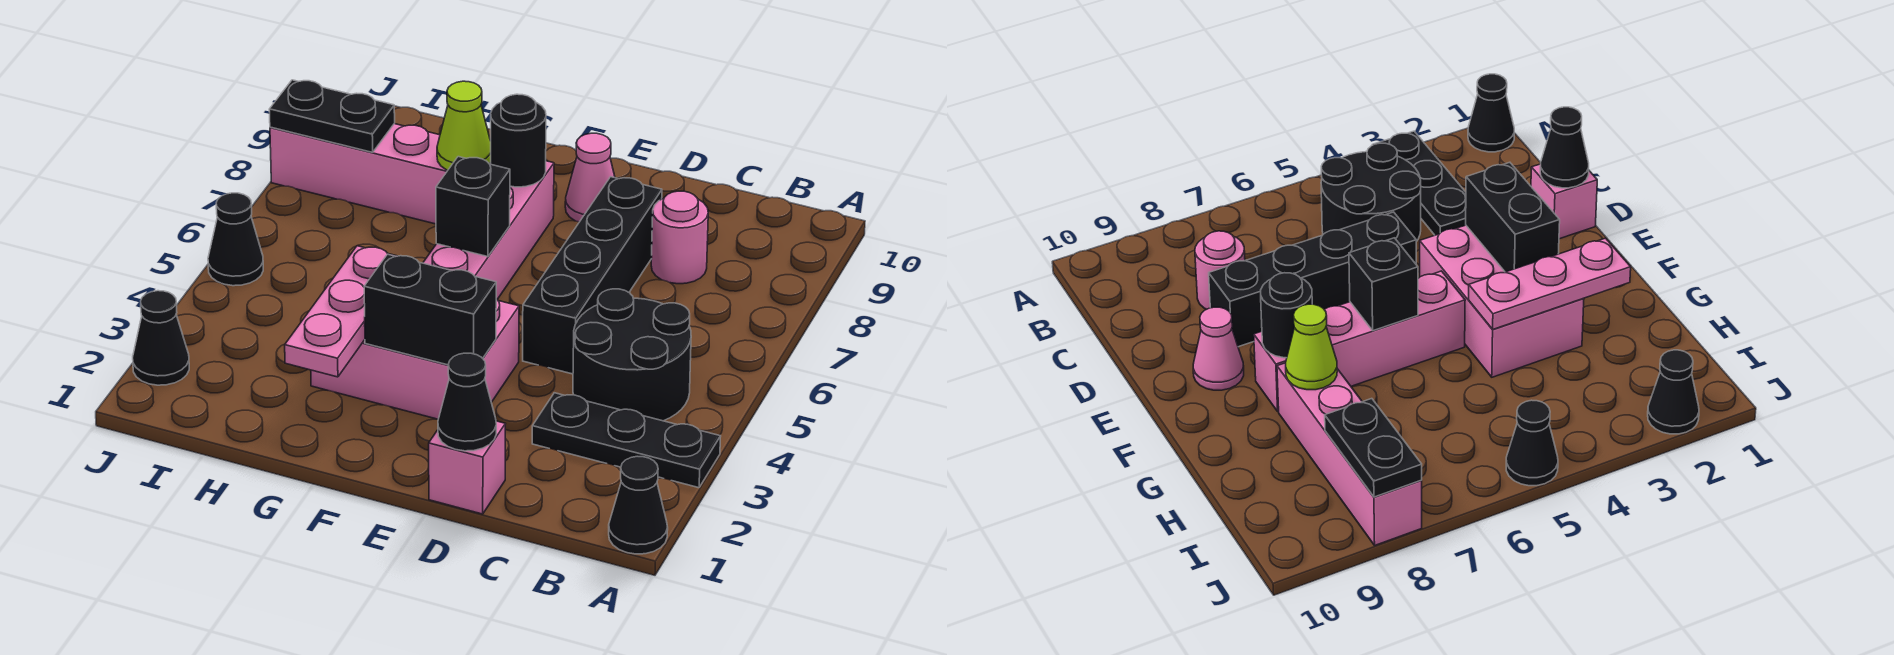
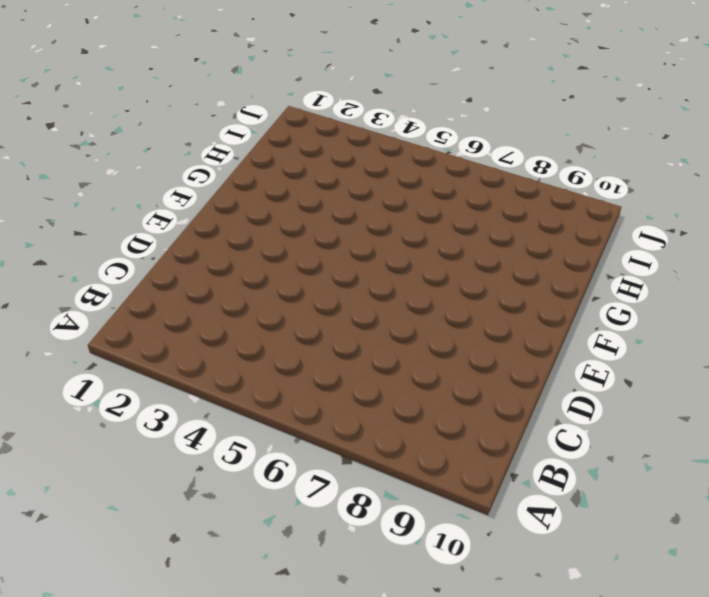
none -> black cone A1 level 1
none -> black plate A3:C3 level 1
none -> black round brick B4:C5 level 1

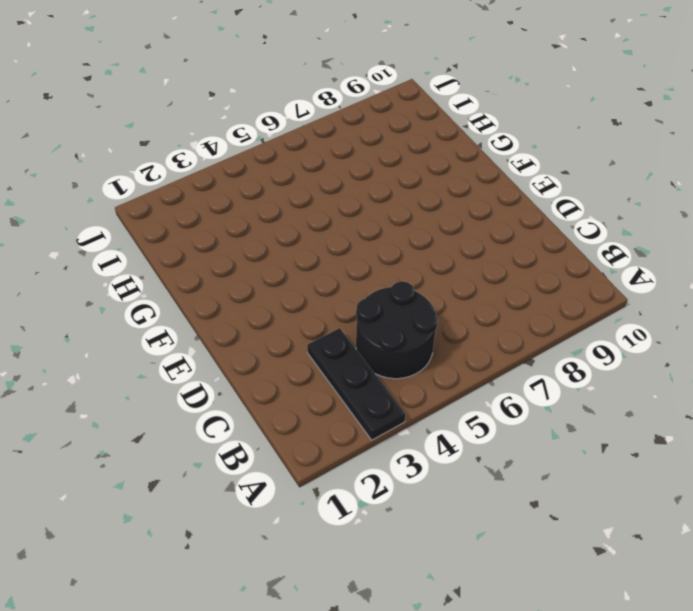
none -> black cone A1 level 1
none -> pink round brick C8 level 1
none -> pink brick D1 level 1

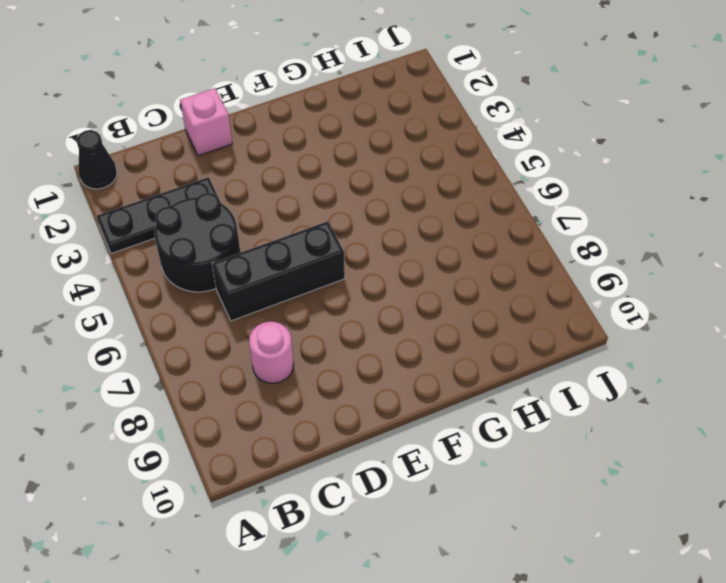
black brick C6:E6 level 1 -> black brick D5:D8 level 1
none -> pink brick E3:G4 level 1
none -> pink cone E9 level 1
none -> pink brick F5:F8 level 1

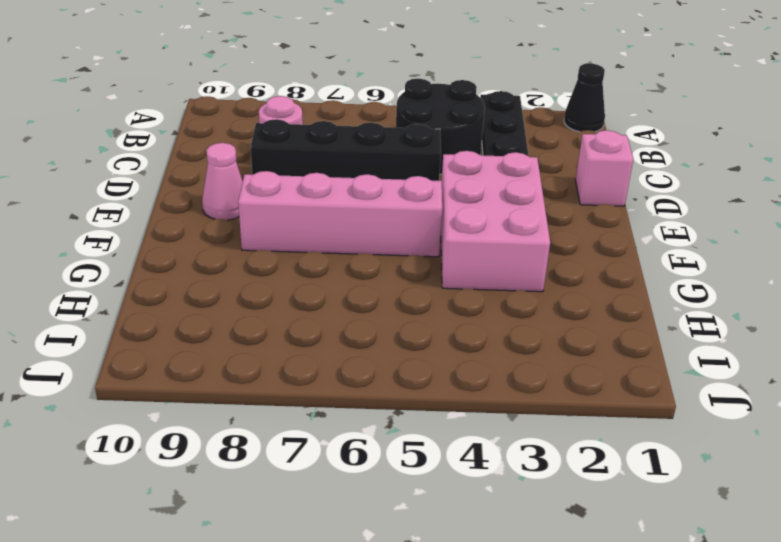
none -> pink brick G8:J8 level 1
none -> black cone J2 level 1
none -> black cone J5 level 1

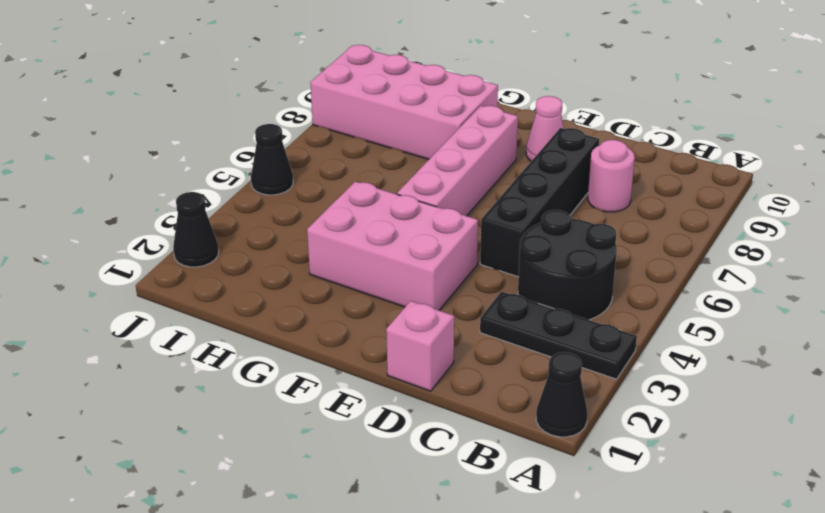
pink brick G8:J9 level 1 -> pink brick G8:J8 level 1
none -> black cone D1 level 2
none -> black brick E3:F3 level 2
none -> black brick F6 level 2

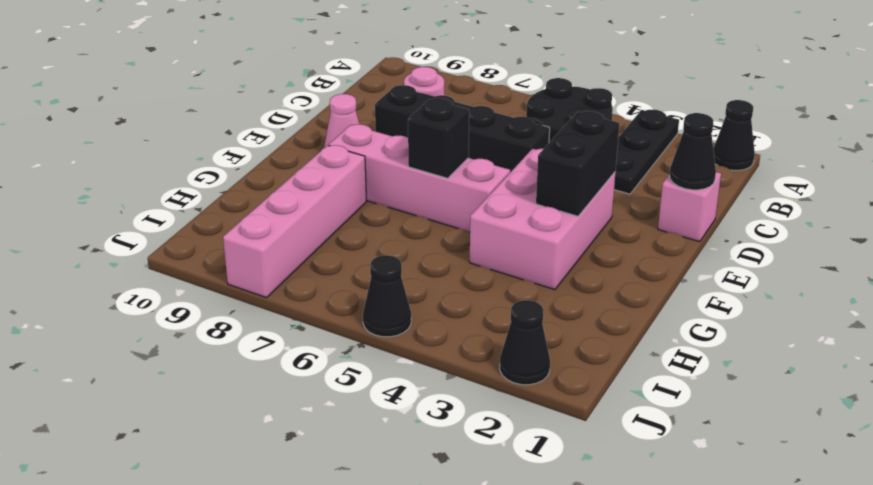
none -> black round brick F8 level 2
none -> pink plate G2:G4 level 2
none -> lime cone G8 level 2

